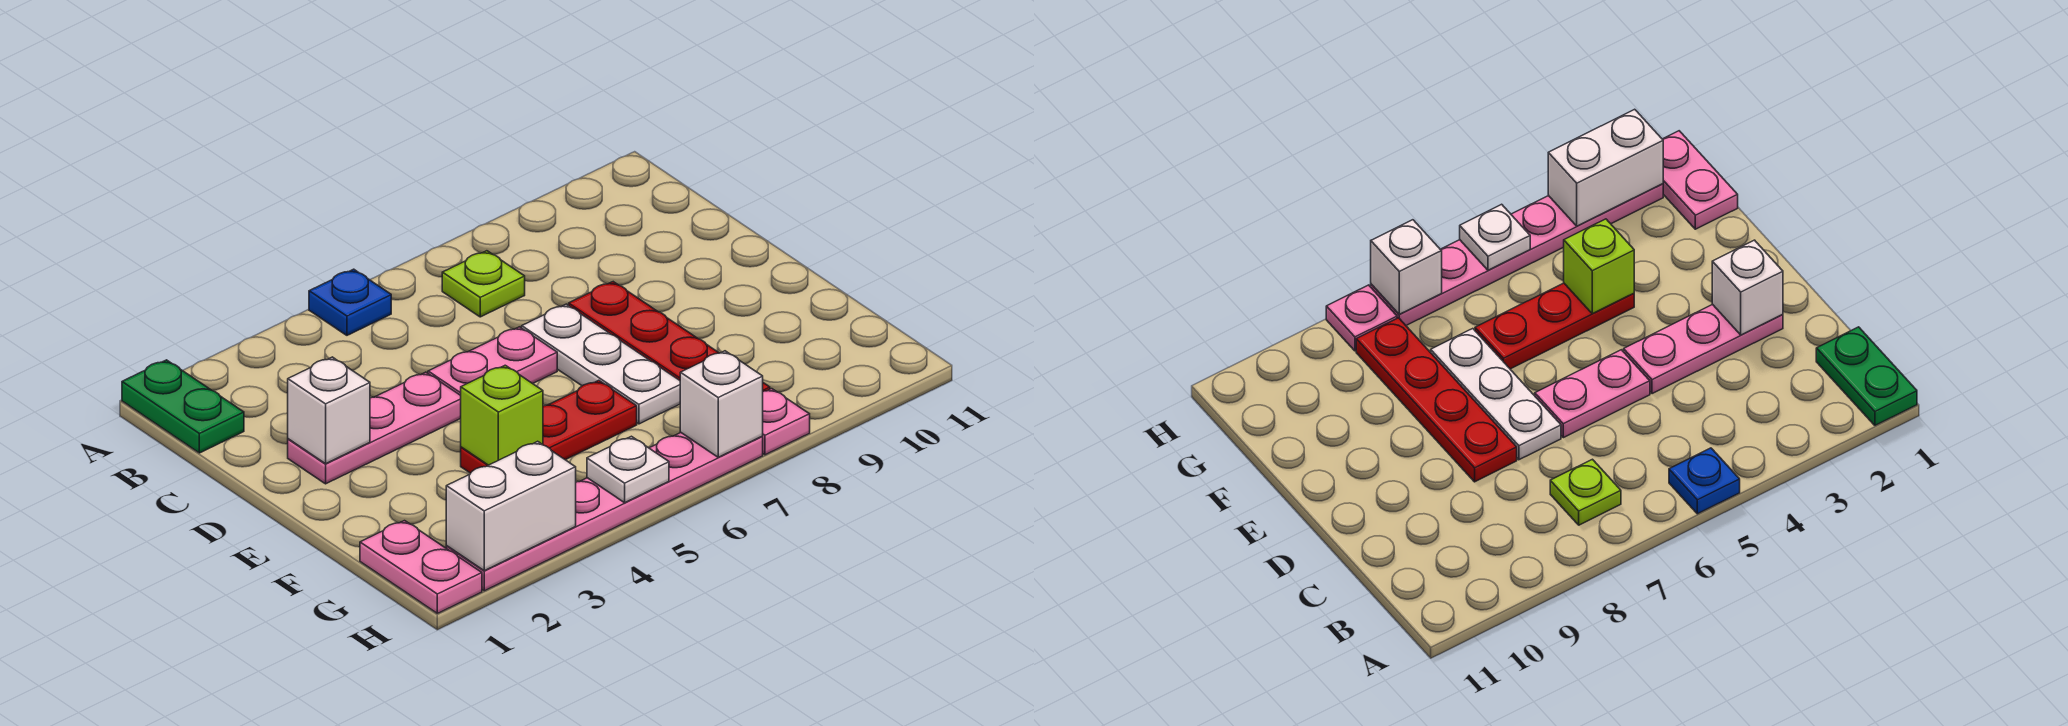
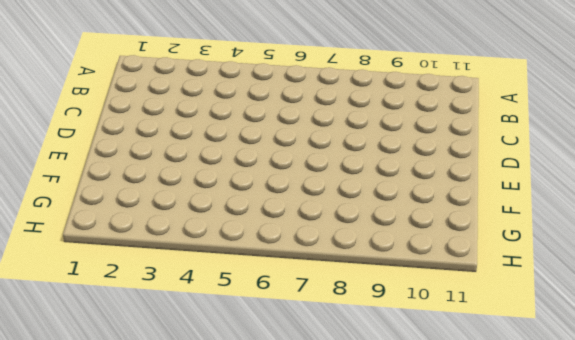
none -> green plate A1:B1 level 1
none -> blue plate A5 level 1
none -> lime plate B7 level 1

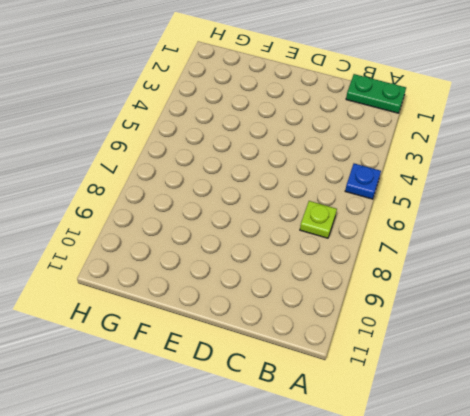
none -> pink plate D2:D4 level 1
none -> pink plate D5:D6 level 1
none -> white plate D7:F7 level 1

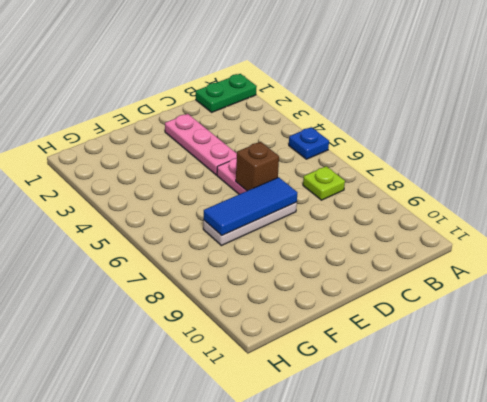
brown brick D6 level 2 -> none
blue tile D7:F7 level 2 -> none
none -> red plate D8:G8 level 1
none -> red plate F4:F6 level 1
none -> pink plate G1:H1 level 1

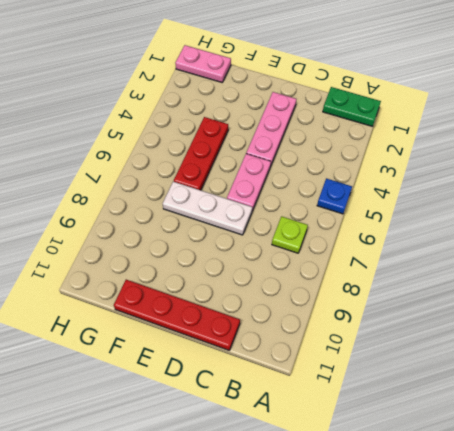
red plate C11:F11 level 1 -> red plate D8:G8 level 1
none -> pink plate H2:H7 level 1
none -> pink plate H8 level 1
none -> white brick D2 level 2

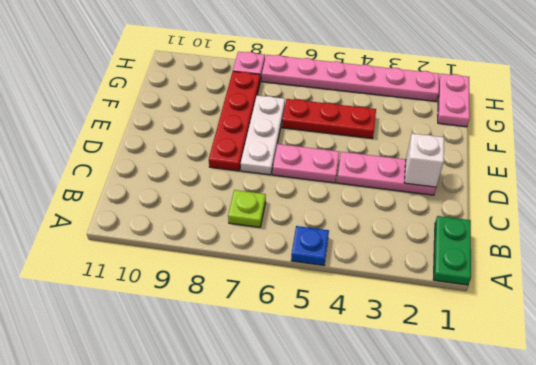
none -> lime brick F4 level 2
none -> white brick H2:H3 level 2
none -> white plate H5 level 2

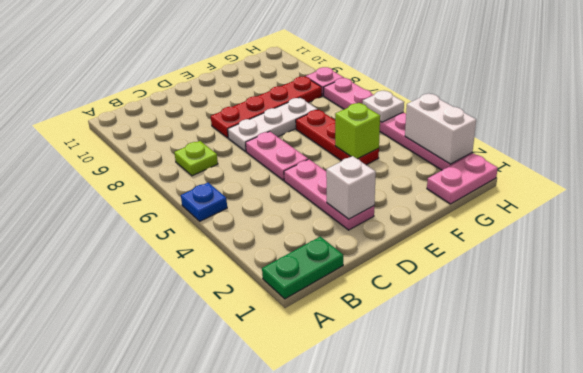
none -> white brick H7 level 2

